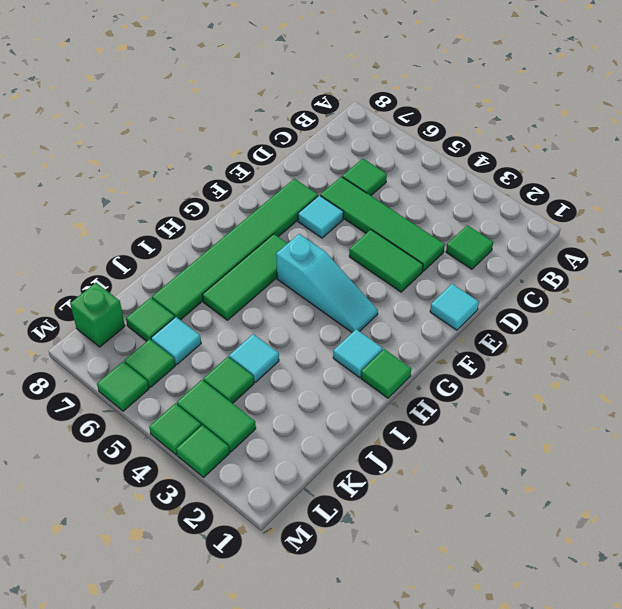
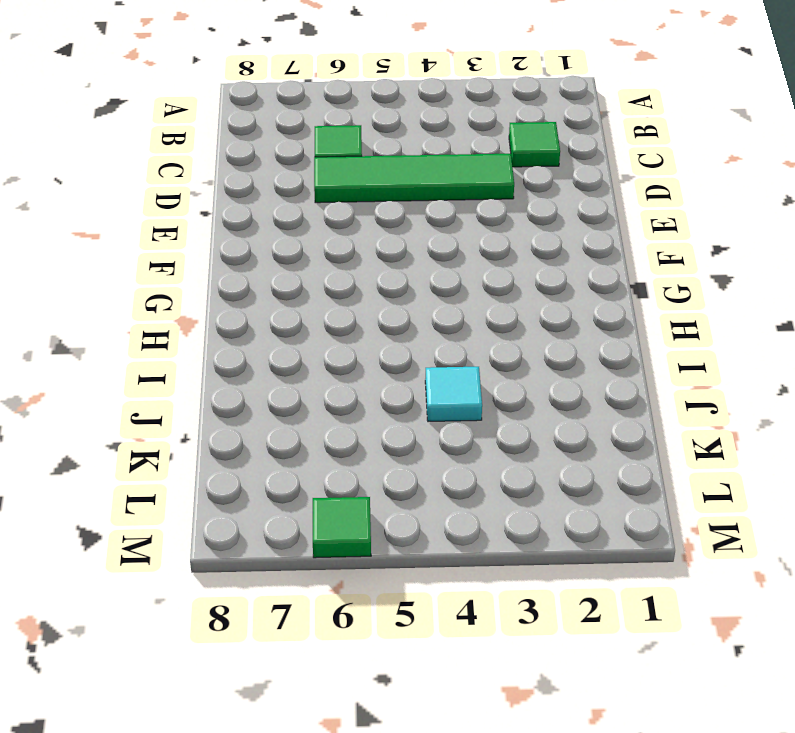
none -> cyan tile E1 level 1
none -> green tile E3:E4 level 1
none -> cyan tile E6 level 1

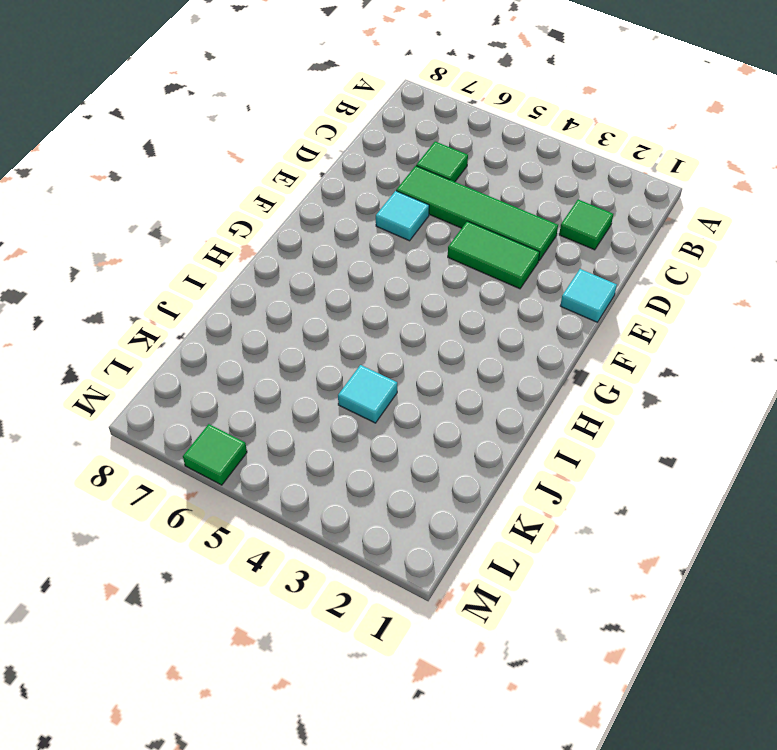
none -> green tile E7:J7 level 1
none -> cyan slope G3:G5 level 1 top 5
none -> green tile G6:I6 level 1

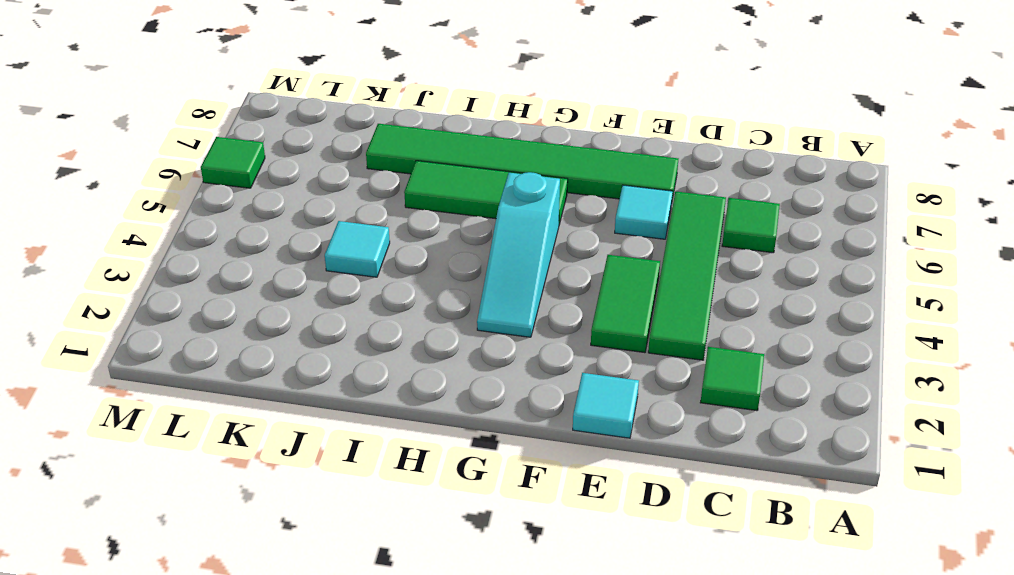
none -> green tile H1 level 1
none -> cyan tile H2 level 1
none -> green tile K4 level 1

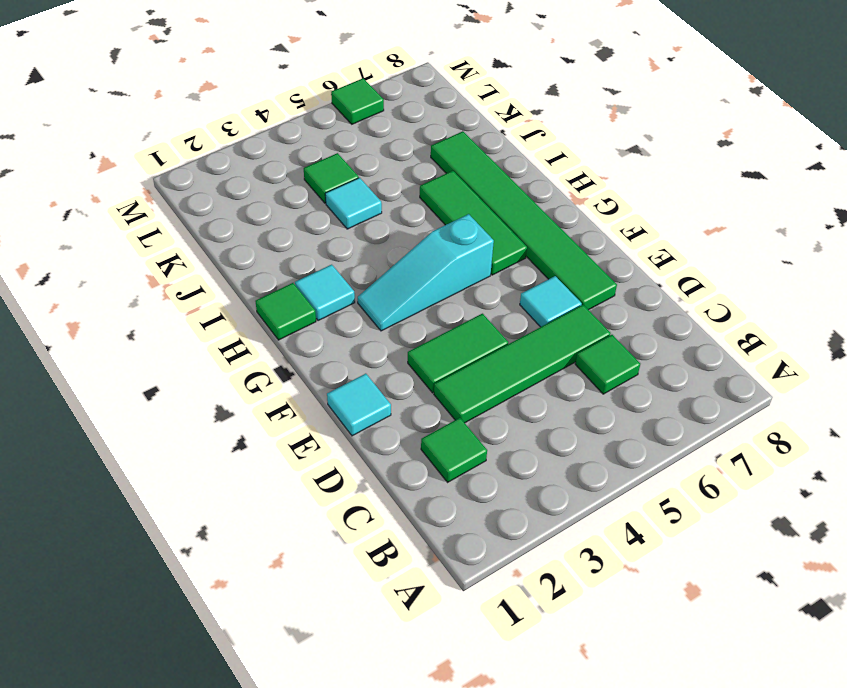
none -> cyan tile K6 level 1
none -> green tile K7 level 1
none -> green tile L3:L4 level 1

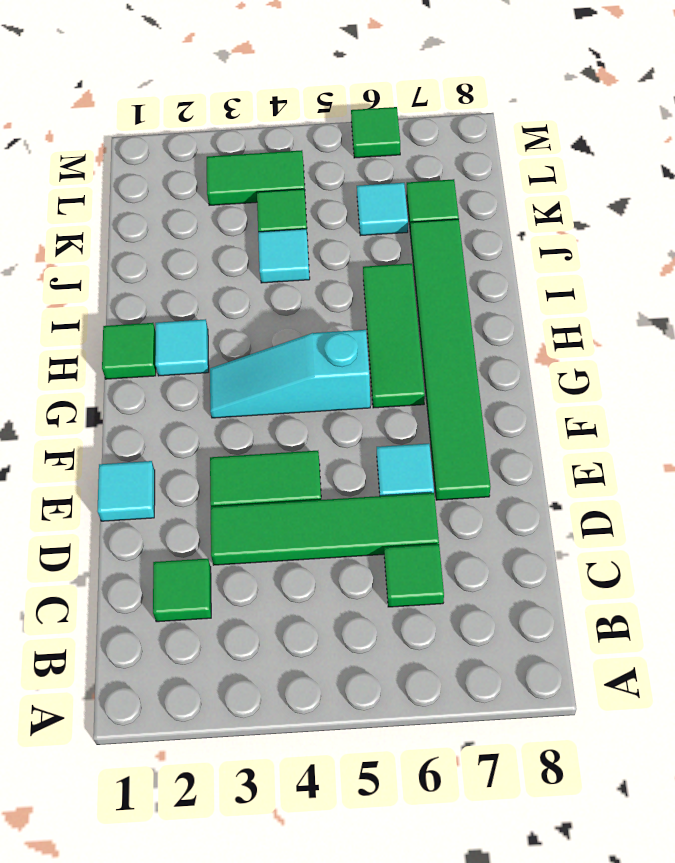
none -> green tile L6 level 1
none -> green brick L8 level 1
none -> green tile M3 level 1

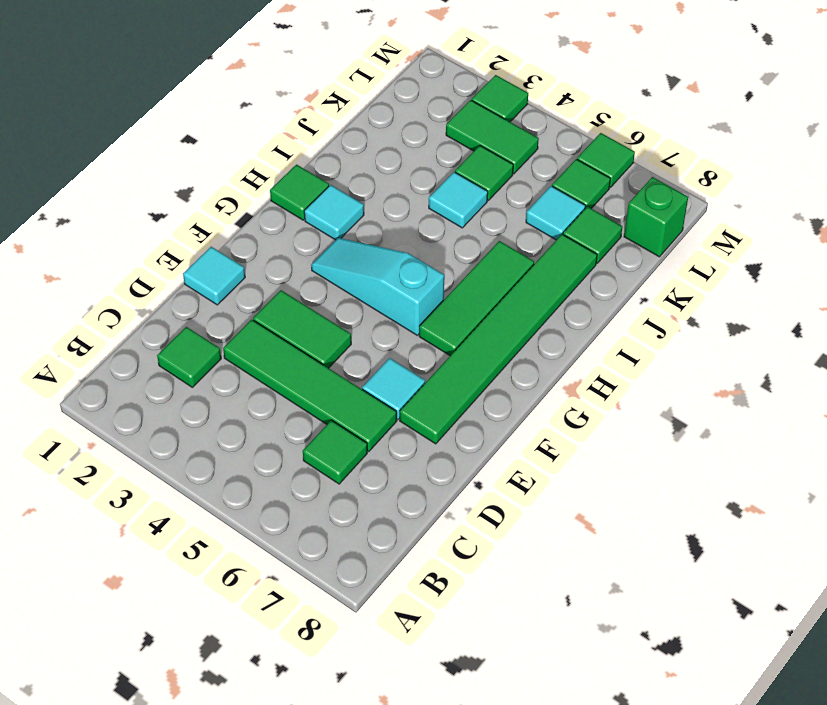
none -> green tile M4 level 1

